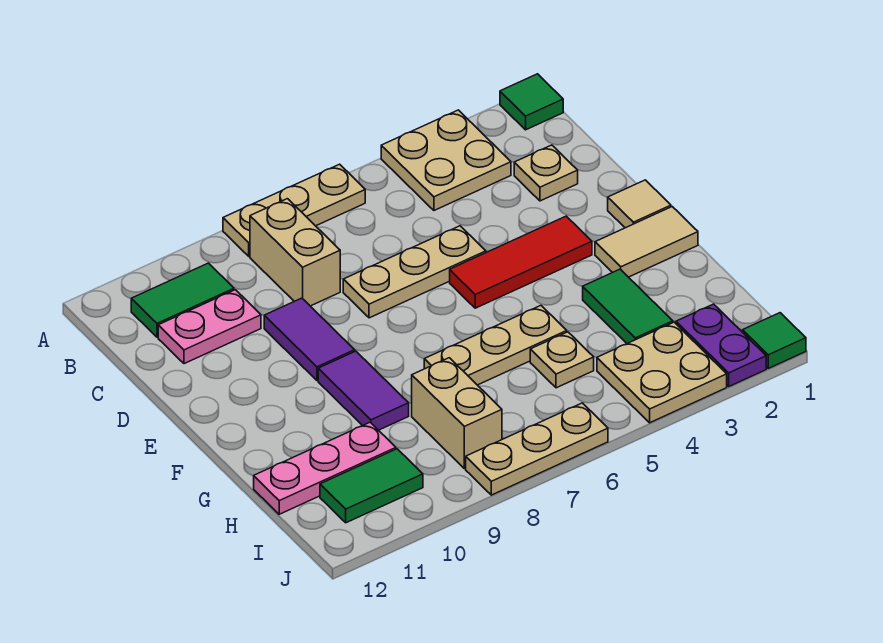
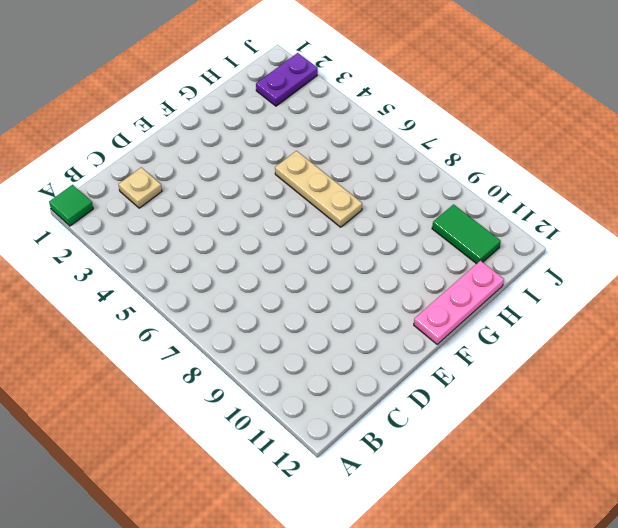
pink plate F12:H12 level 1 -> pink plate H10:H12 level 1
none -> tan plate A3:B4 level 1
none -> tan plate A6:A8 level 1
none -> tan brick B8:C8 level 1

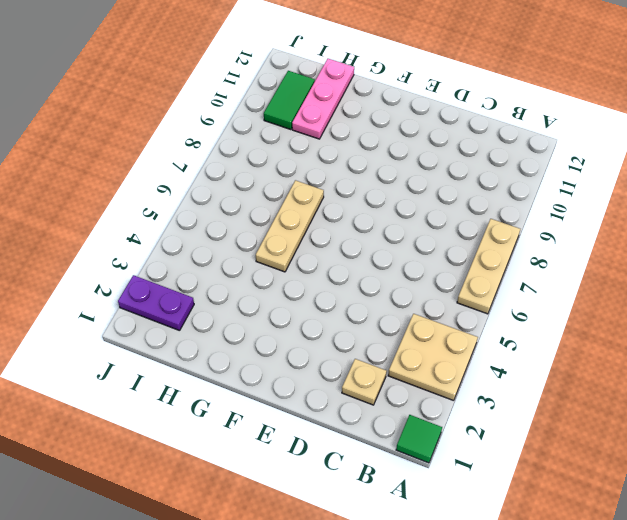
none -> tan brick B8:C8 level 1
none -> green tile B10:B11 level 1
none -> pink plate C10:C11 level 1

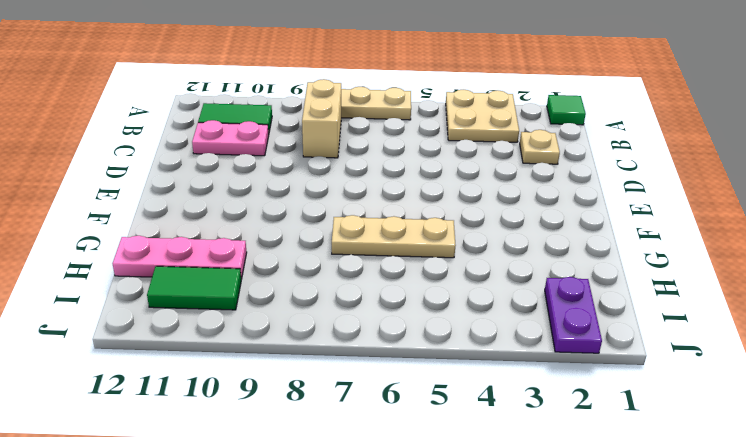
none -> tan plate D5:D7 level 1
none -> purple tile D9:E9 level 1
none -> tan tile E1 level 1

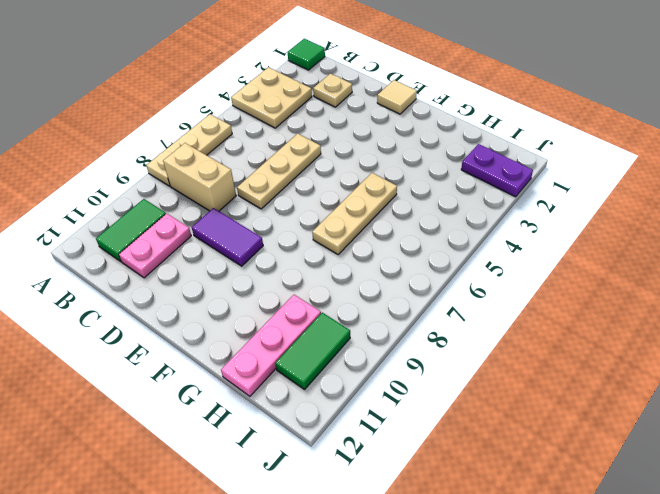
none -> red tile E3:E5 level 1
none -> tan tile F1:F2 level 1
none -> purple tile F9:G9 level 1

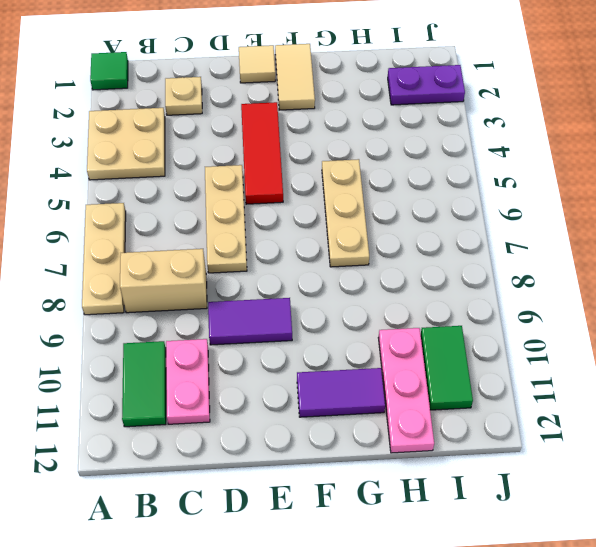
purple tile F11:G11 level 1 -> purple tile F9:G9 level 1
none -> green tile G3:H3 level 1
none -> tan plate H5 level 1
none -> tan brick H8:I8 level 1

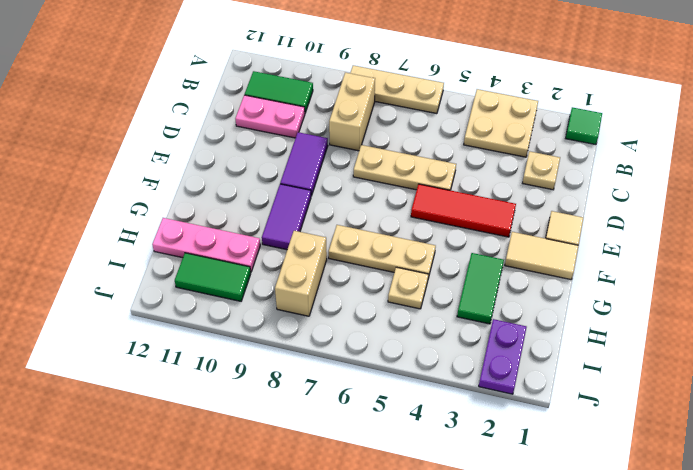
none -> tan plate I3:J4 level 1
none -> green tile J1 level 1
none -> tan plate J6:J8 level 1

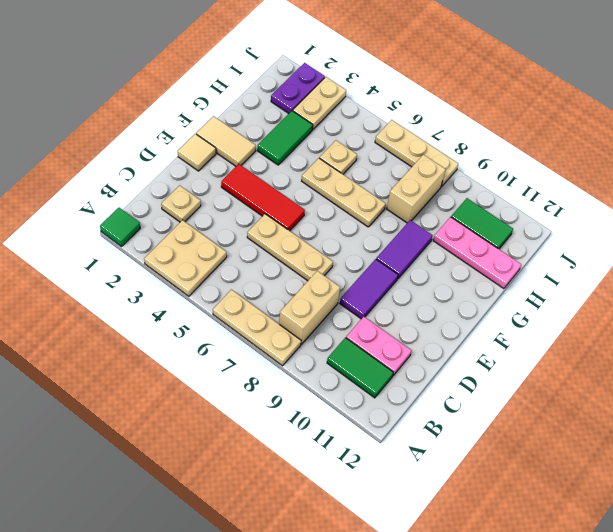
tan plate I3:J3 level 1 -> tan plate I3:J4 level 1
none -> green tile J1 level 1

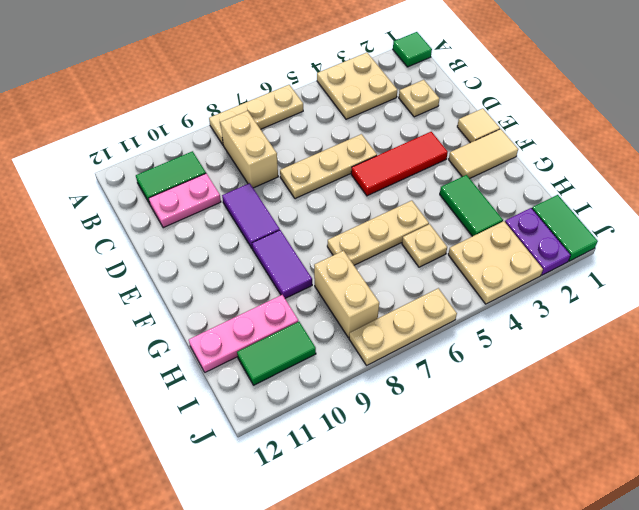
green tile I1:J1 level 1 -> green tile J1 level 1

